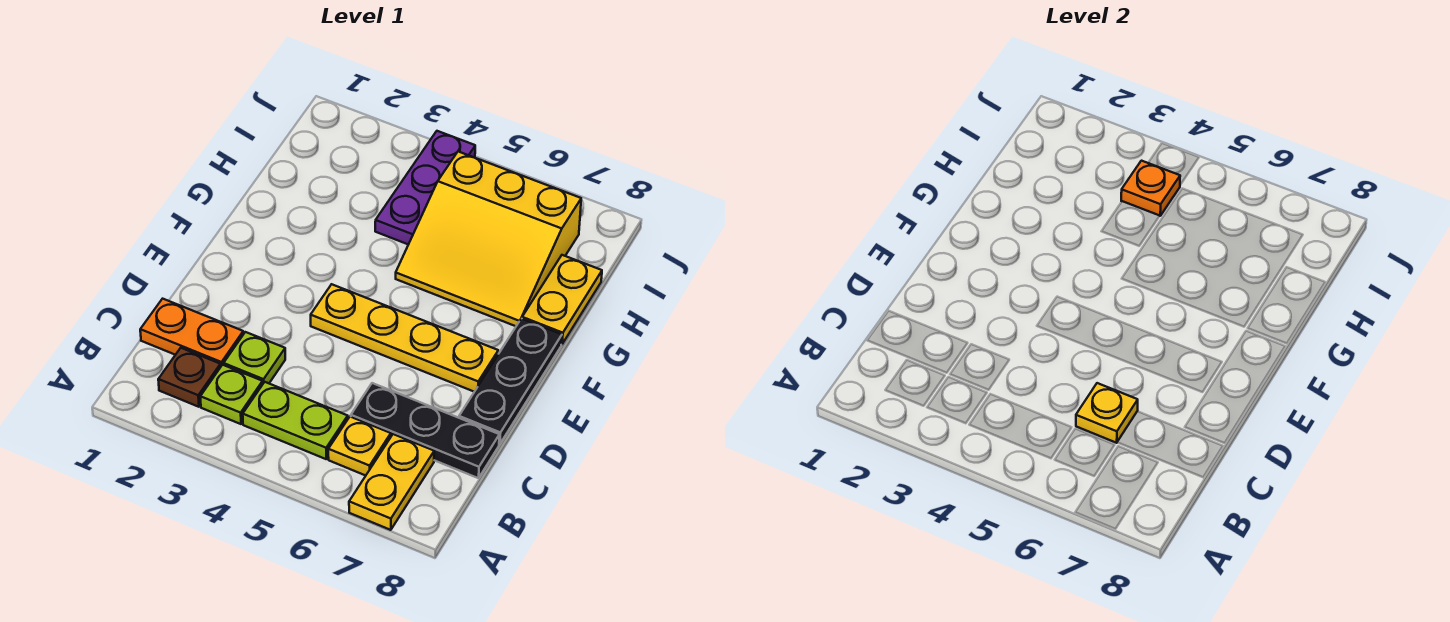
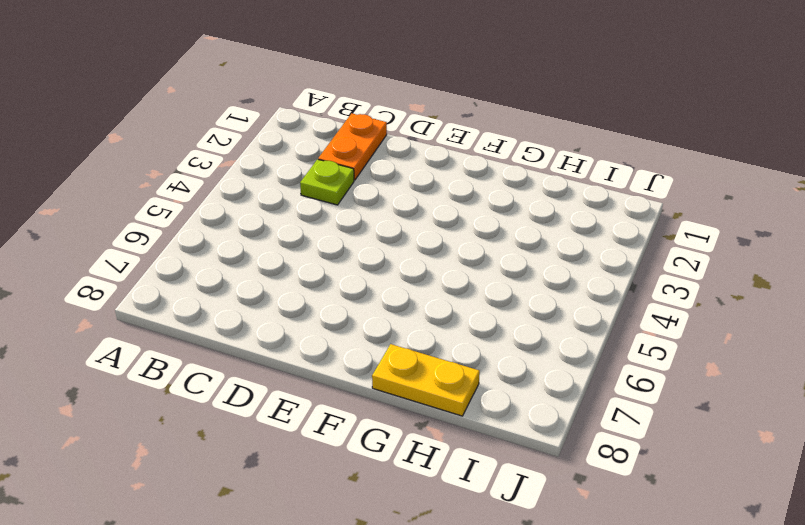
none -> yellow plate A7:B7 level 1
none -> brown plate B2 level 1
none -> lime plate B3 level 1

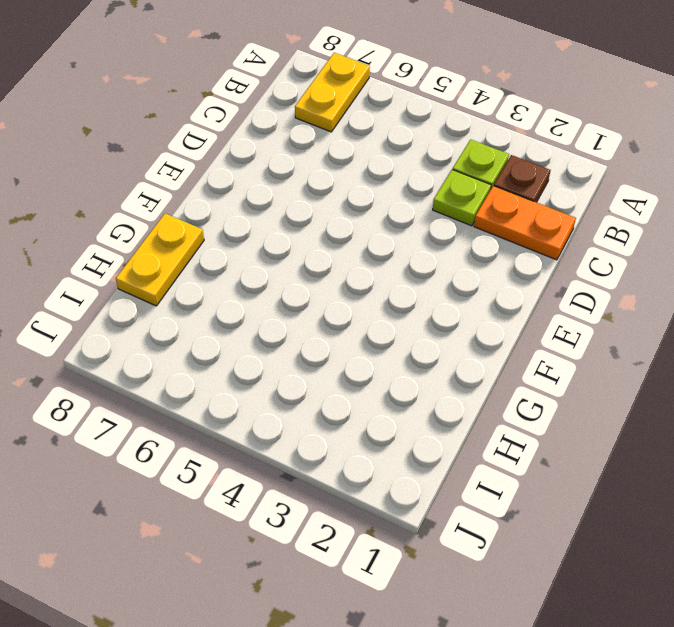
none -> lime plate B4:B5 level 1
none -> yellow plate B6 level 1
none -> black plate C6:C8 level 1

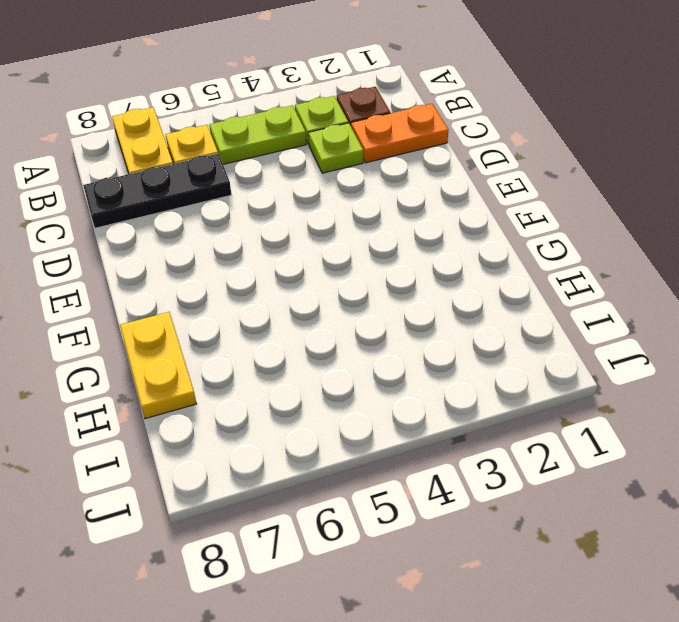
none -> black plate D8:F8 level 1
none -> yellow plate E4:E7 level 1
none -> yellow slope G5:I7 level 1 top I

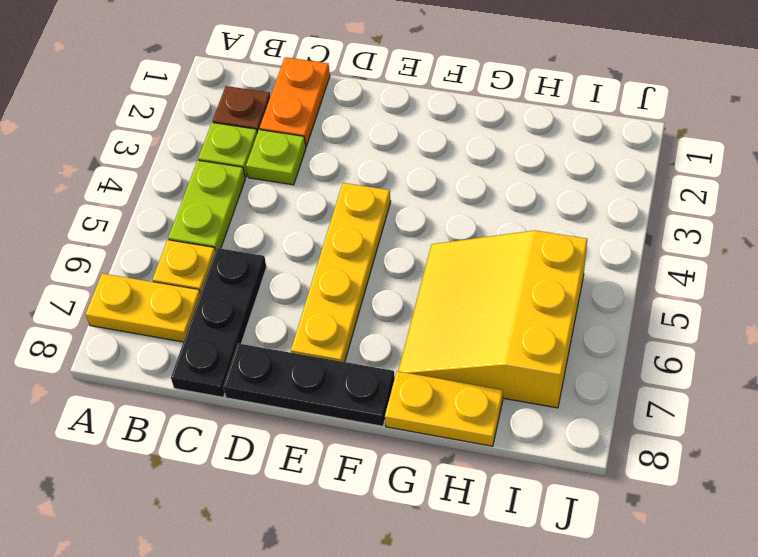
none -> purple plate H4:J4 level 1
none -> yellow plate C6 level 2
none -> orange plate I4 level 2

